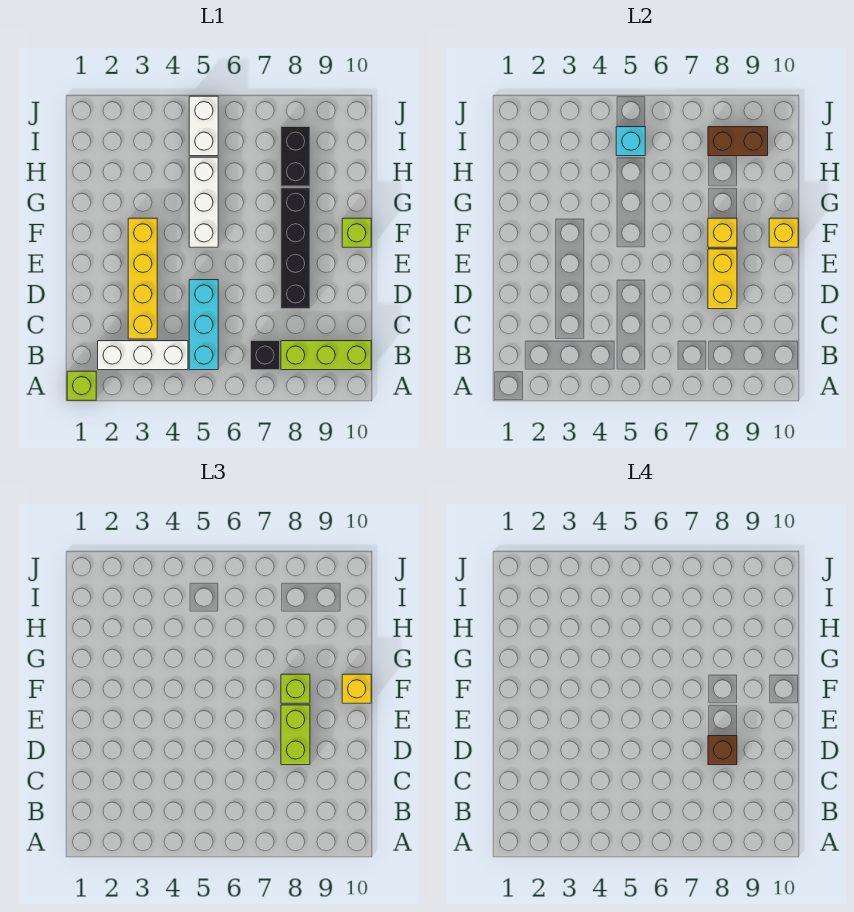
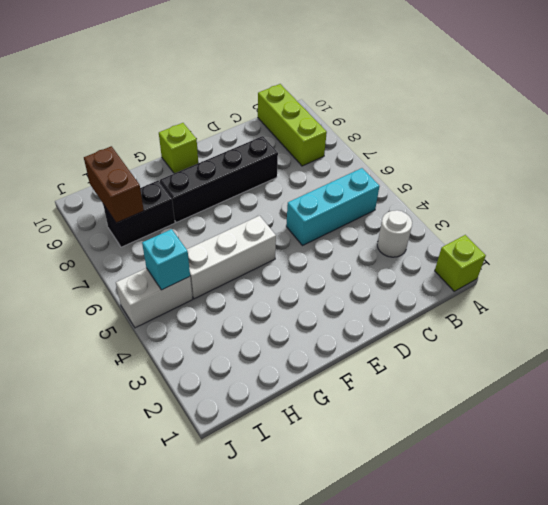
white round brick B3 level 1 -> white brick B2:B4 level 1
none -> black brick B7 level 1
none -> yellow brick C3:F3 level 1
none -> yellow brick D8:E8 level 2

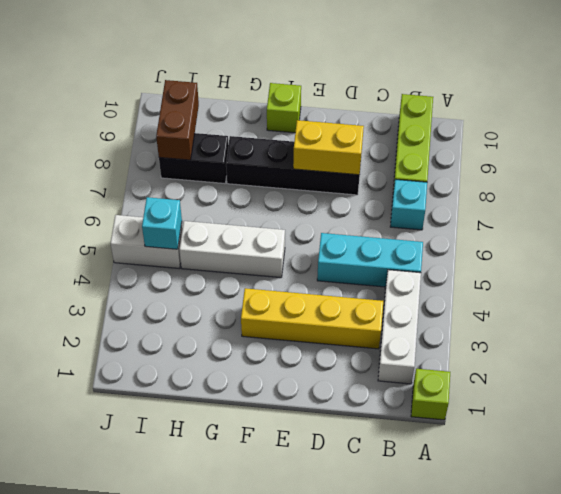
cyan brick B7 level 1 -> black brick B7 level 1
none -> yellow brick F8 level 2
none -> yellow brick F10 level 2
none -> lime brick D8:E8 level 3

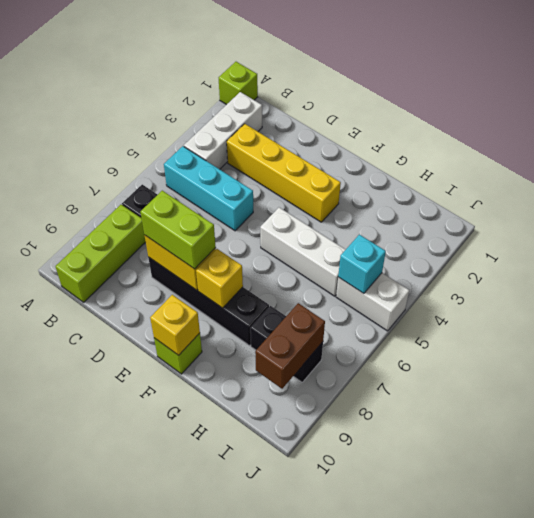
none -> lime brick F8 level 3
none -> yellow brick F10 level 3
none -> brown brick D8 level 4

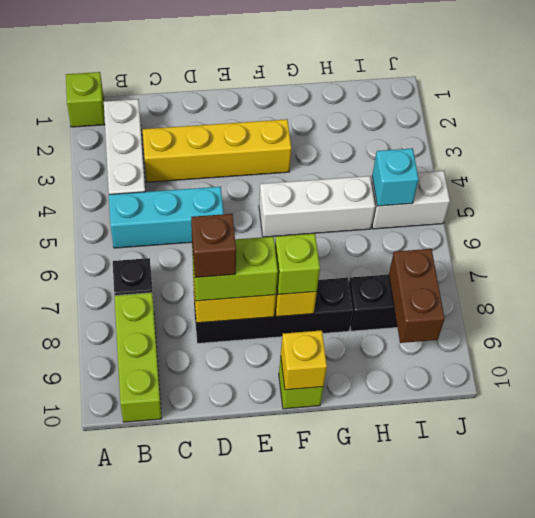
none -> yellow brick F10 level 3

